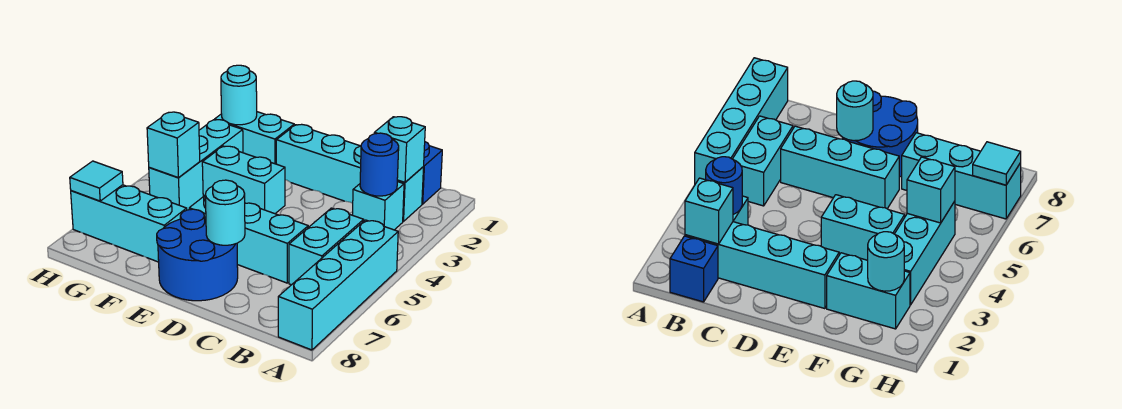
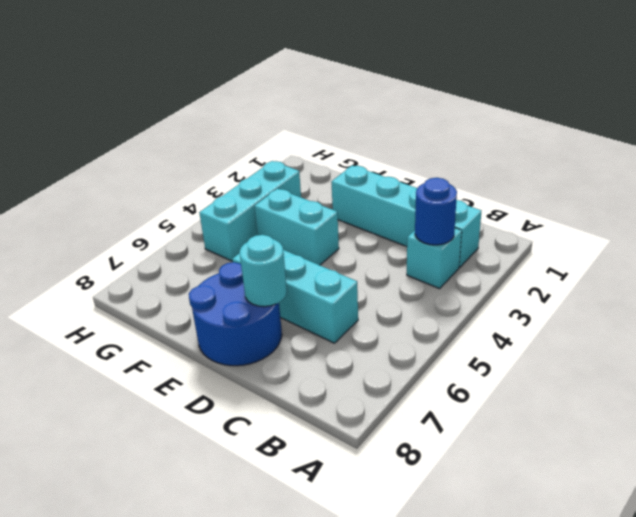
none -> cyan brick A5:A8 level 1
none -> blue brick B1 level 1
none -> cyan brick B5:B6 level 1

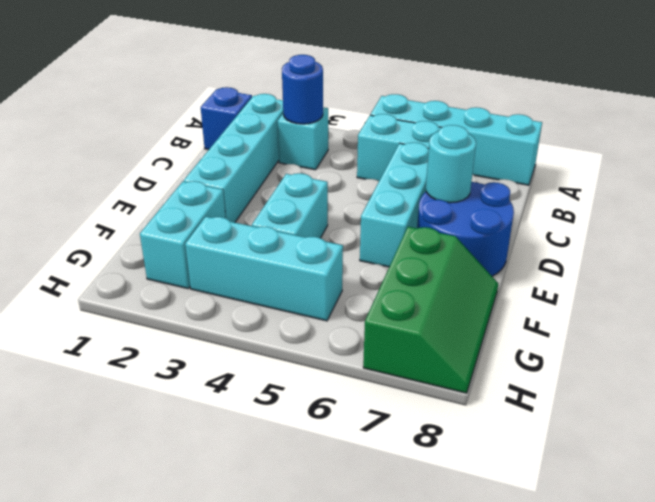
green slope F7:H8 level 1 top 7 -> cyan brick F7:H7 level 1
none -> cyan brick B2 level 2
none -> cyan round brick G2 level 2
none -> cyan brick G5 level 2

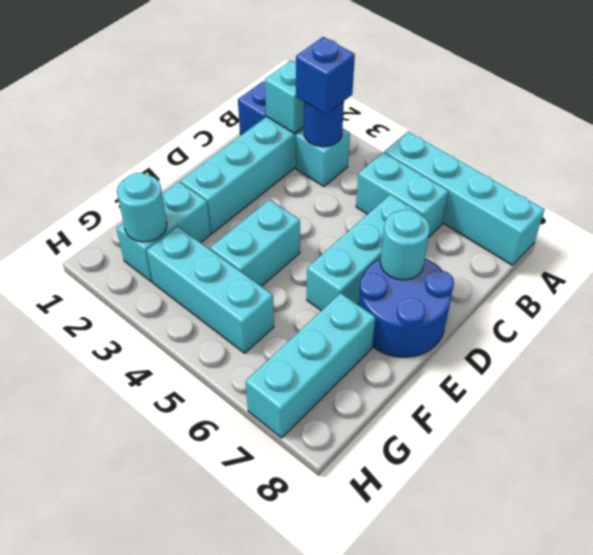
blue brick B3 level 3 -> none
none -> cyan brick G5 level 2
none -> cyan tile H7 level 2

